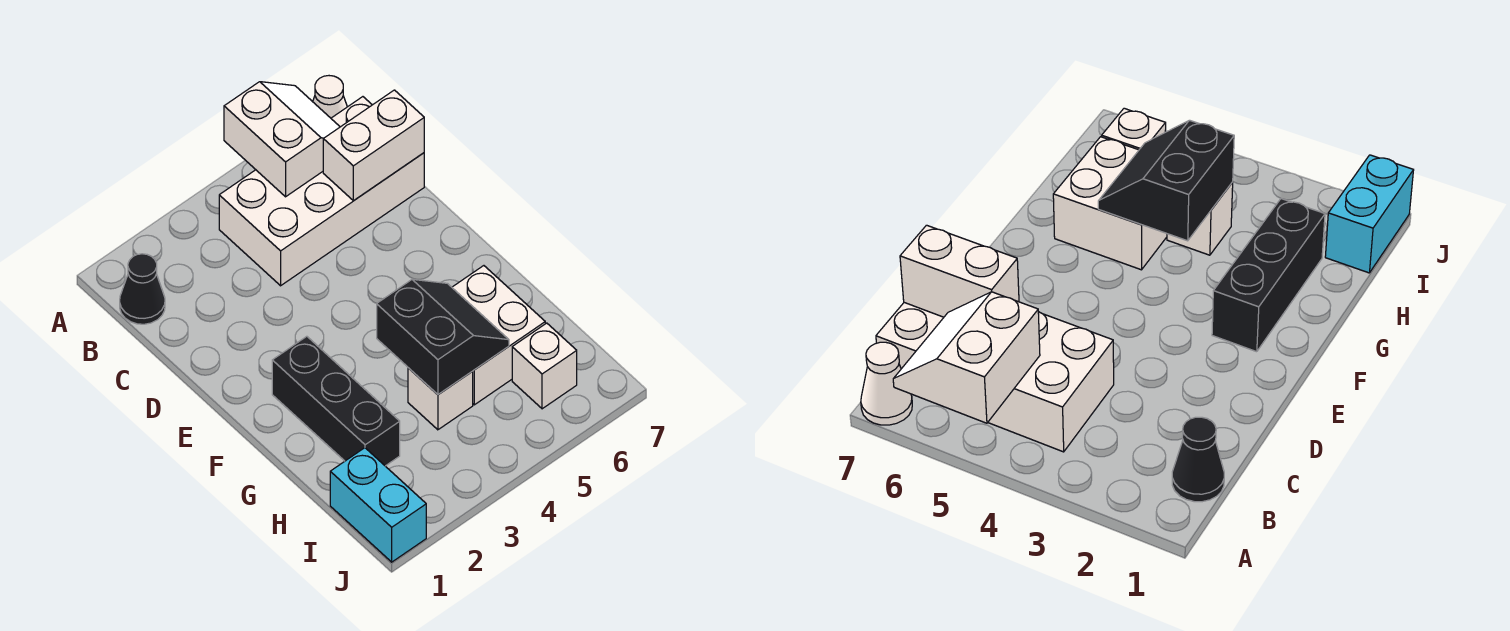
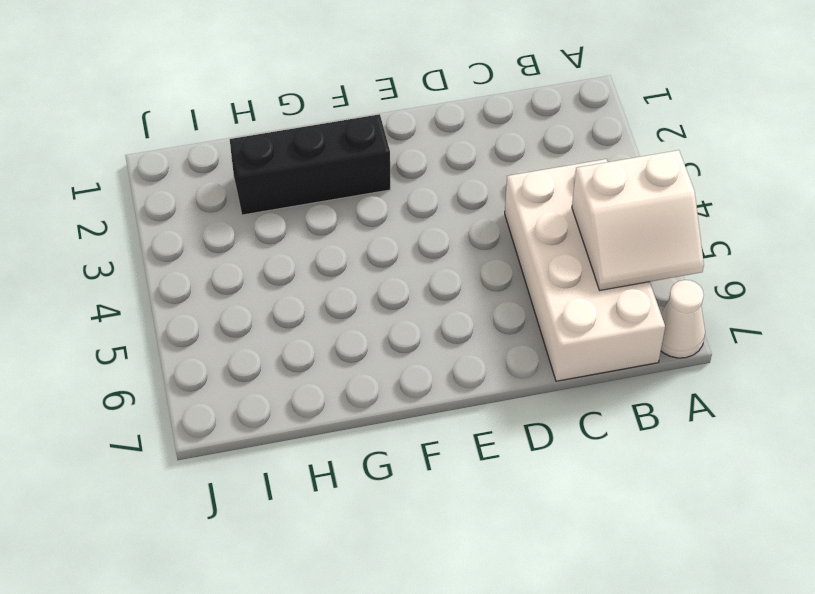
none -> black cone B1 level 1
none -> white brick G5:H6 level 1

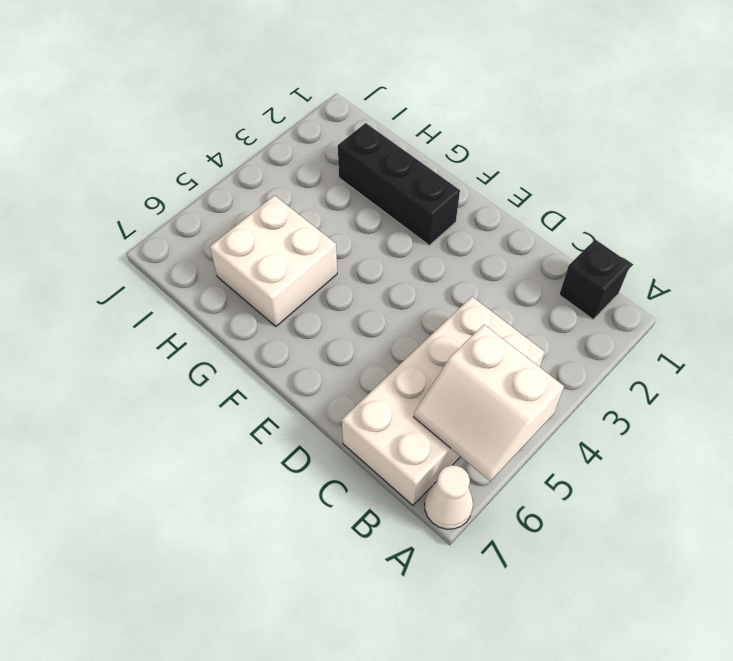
black brick B1 level 1 -> black cone B1 level 1
none -> white brick H4 level 1
none -> cyan brick I1:J1 level 1

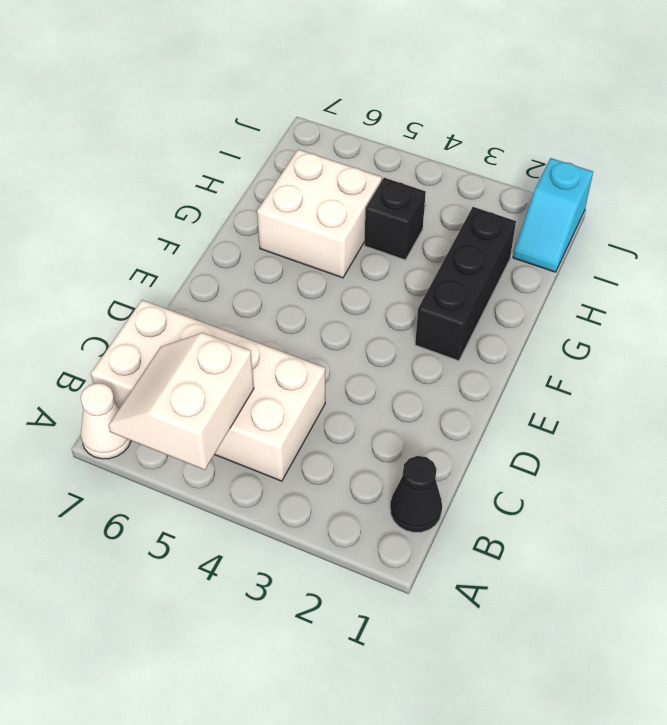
black brick H4 level 1 -> white brick H4 level 1
cyan slope I1:J1 level 1 top J -> cyan brick I1:J1 level 1
none -> white brick I6 level 1
none -> white brick C6:C7 level 2

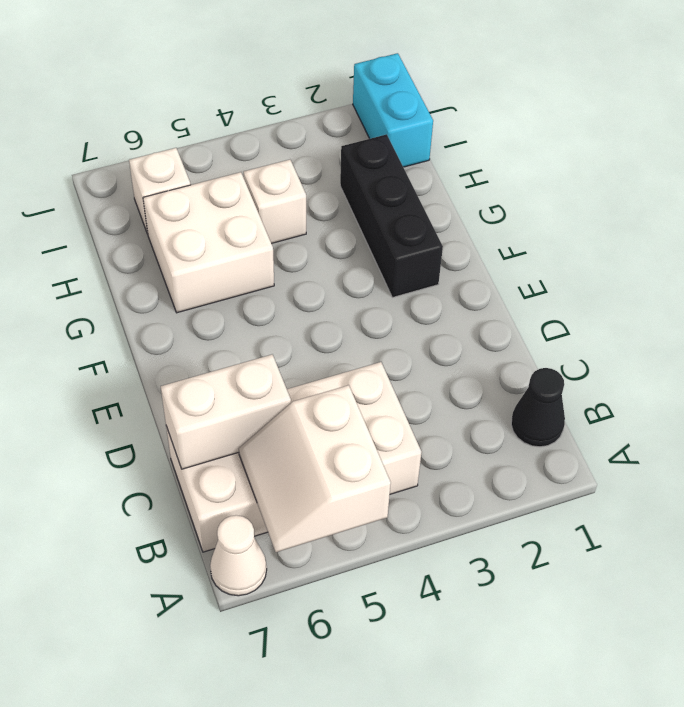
none -> black slope G4:H5 level 2 top 4

